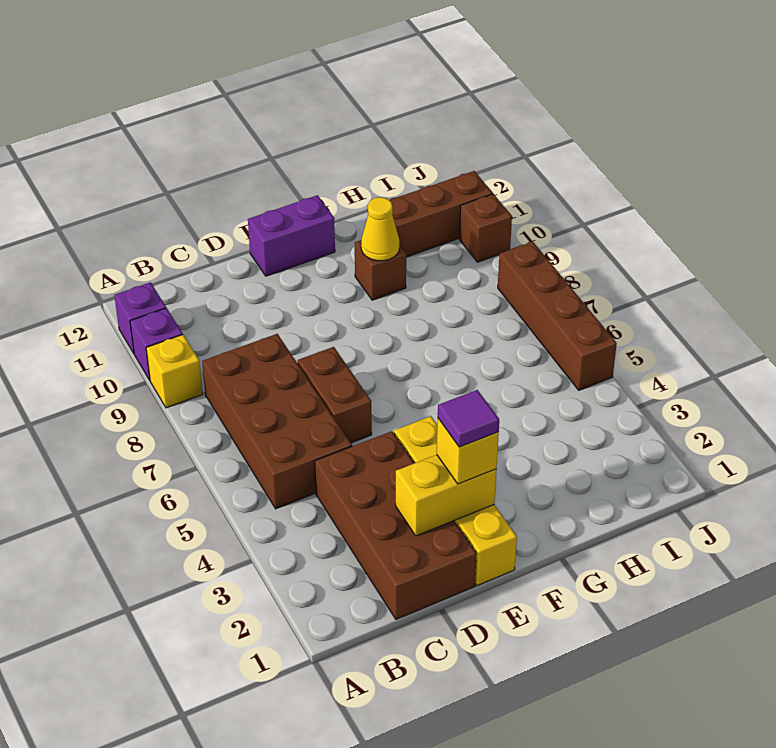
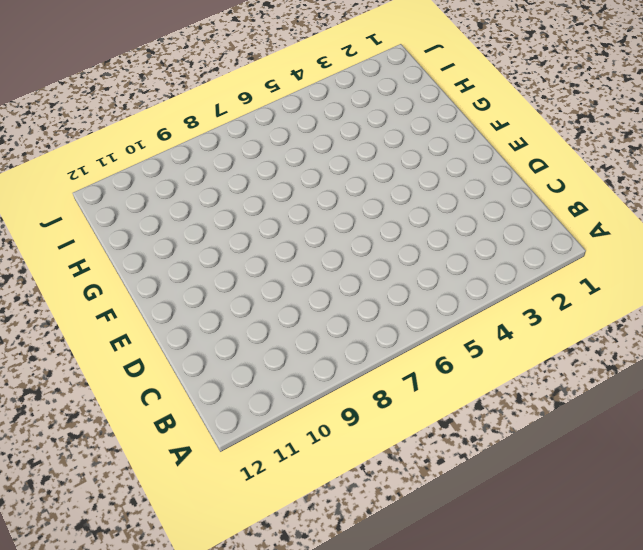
none -> yellow brick A9 level 1
none -> purple brick A10 level 1
none -> purple brick A11 level 1

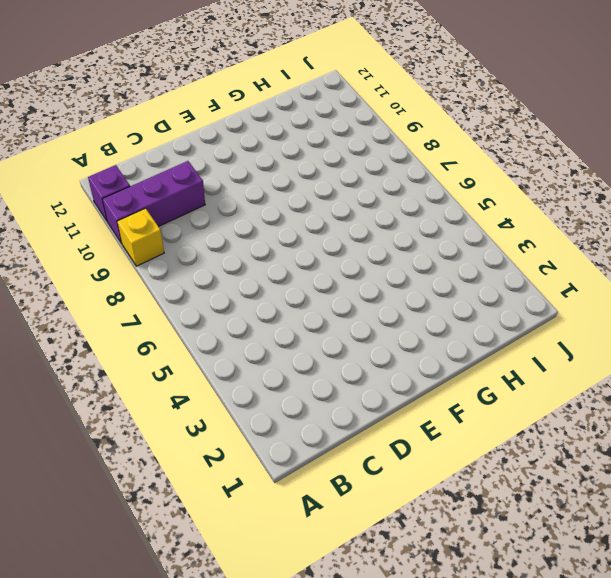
purple brick A10:C10 level 1 -> purple brick A10 level 1
none -> brown brick B5:C8 level 1
none -> brown brick C1:D4 level 1
none -> brown brick D6:D7 level 1

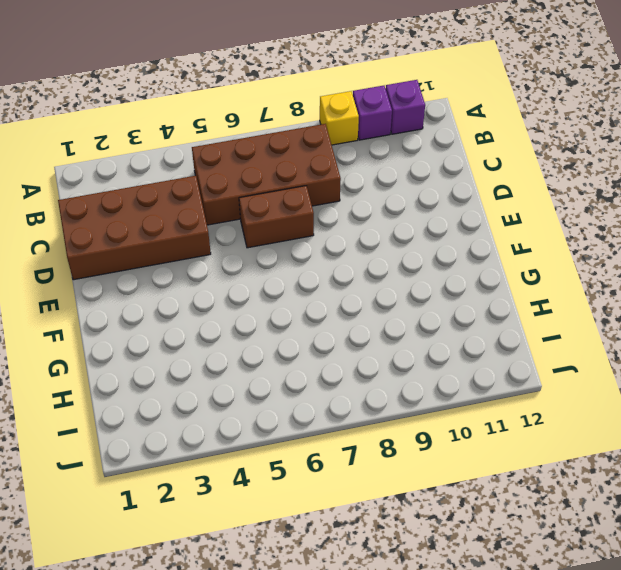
none -> yellow brick E1:E4 level 1
none -> purple brick E12:F12 level 1
none -> brown brick G10 level 1

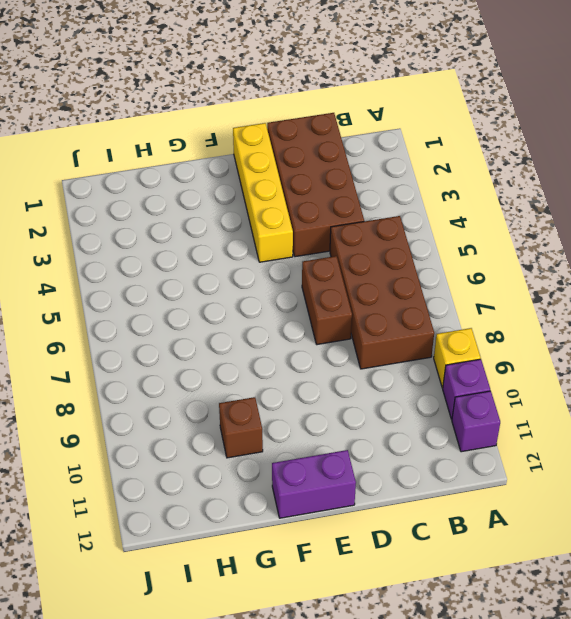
none -> brown brick H11:J11 level 1
none -> brown brick J5:J8 level 1
none -> brown brick J10 level 1

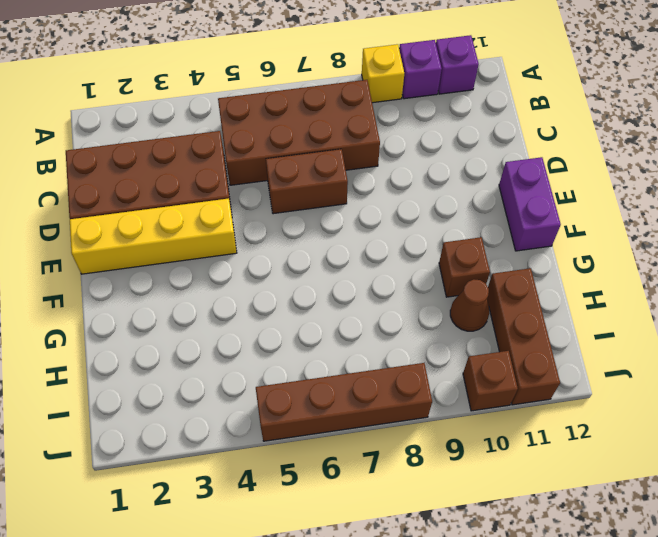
brown cone H10 level 1 -> none
none -> yellow brick D2:E2 level 2
none -> yellow cone G10 level 2
none -> yellow brick E2 level 3

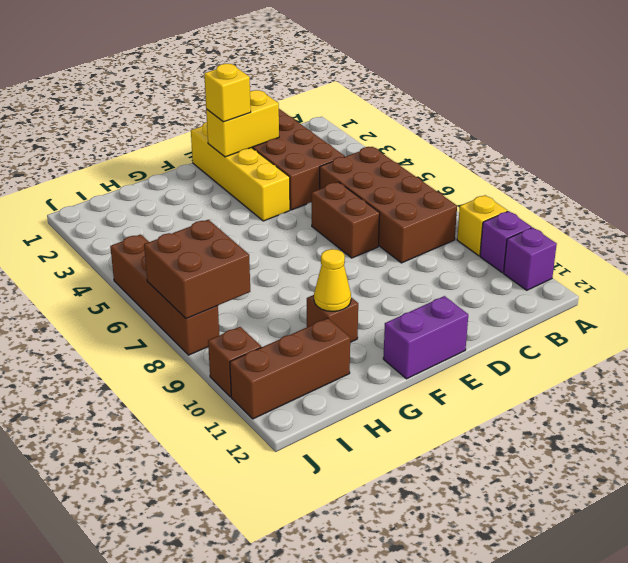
brown brick I7:J8 level 2 -> none
none -> purple tile E2 level 4

